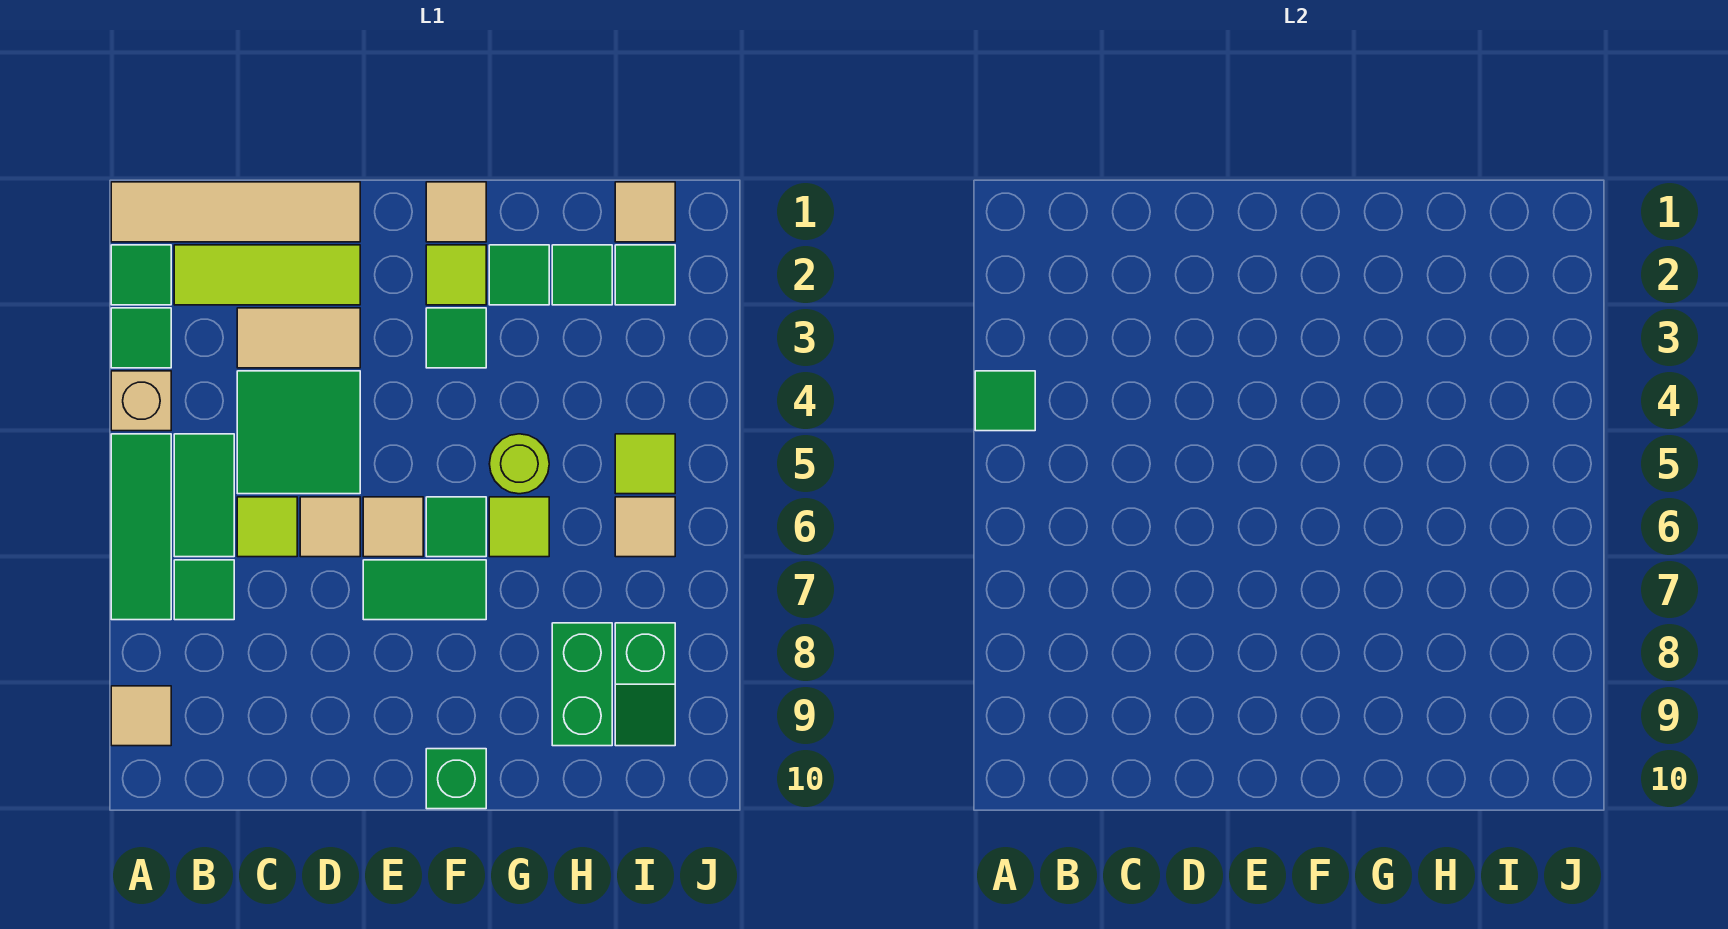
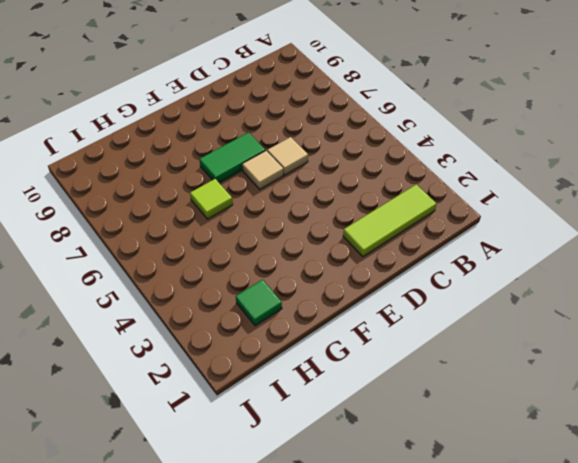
none -> tan tile A1:D1 level 1
none -> green tile A2 level 1
none -> green tile A3 level 1
none -> tan brick A4 level 1

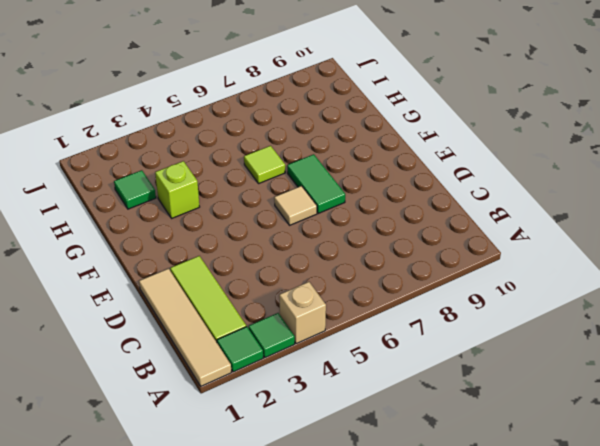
lime brick G3 level 1 -> none
none -> green tile A5:A7 level 1
none -> tan tile A9 level 1
none -> green tile B5:B6 level 1
none -> green tile B7 level 1

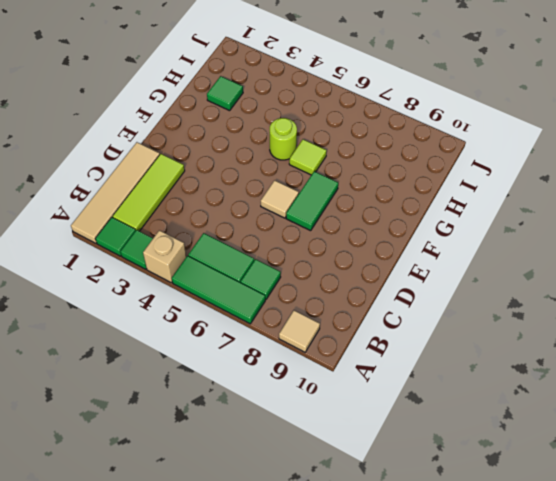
none -> tan tile C3:D3 level 1
none -> green tile C4:D5 level 1
none -> lime tile C6 level 1
none -> tan tile D6 level 1

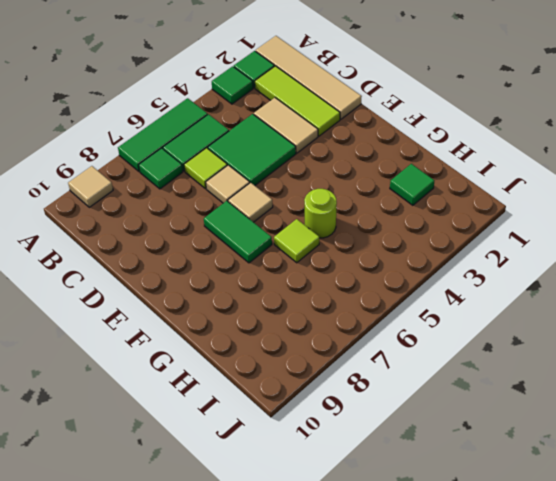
none -> tan brick A4 level 1
none -> tan tile F1 level 1
none -> lime tile F2 level 1
none -> green tile F3 level 1

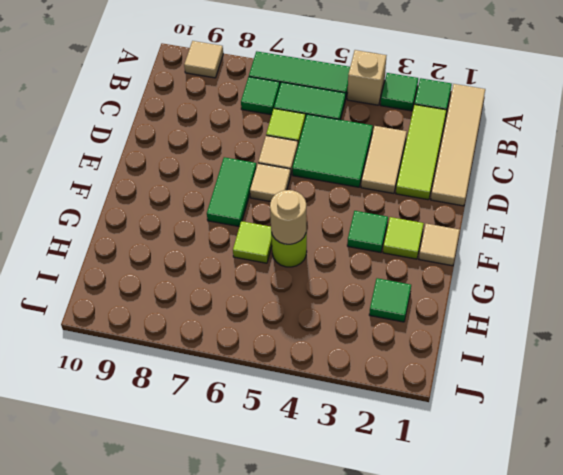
tan round brick G5 level 2 -> none
none -> green tile F6 level 1
none -> green brick F10 level 1
none -> green tile G2 level 1
none -> green brick H8:H9 level 1

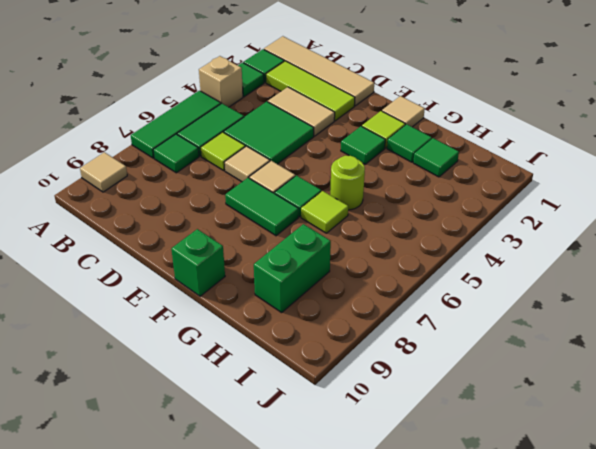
none -> tan tile I1 level 1
none -> green tile I2 level 1
none -> lime tile I5 level 1
none -> tan tile I6 level 1

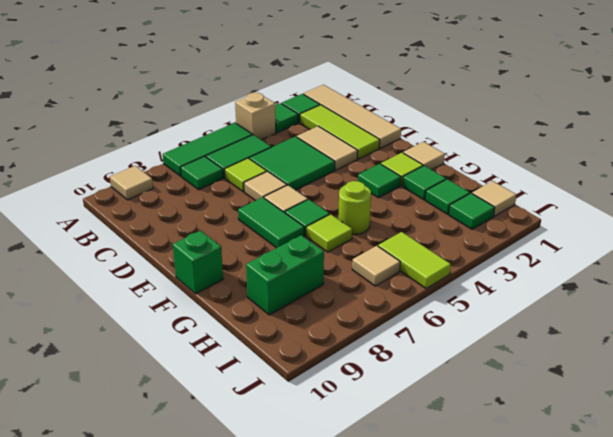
lime tile I5:J5 level 1 -> lime tile I5 level 1
none -> green slope I8:I9 level 1 top 8
none -> green tile A4 level 2

